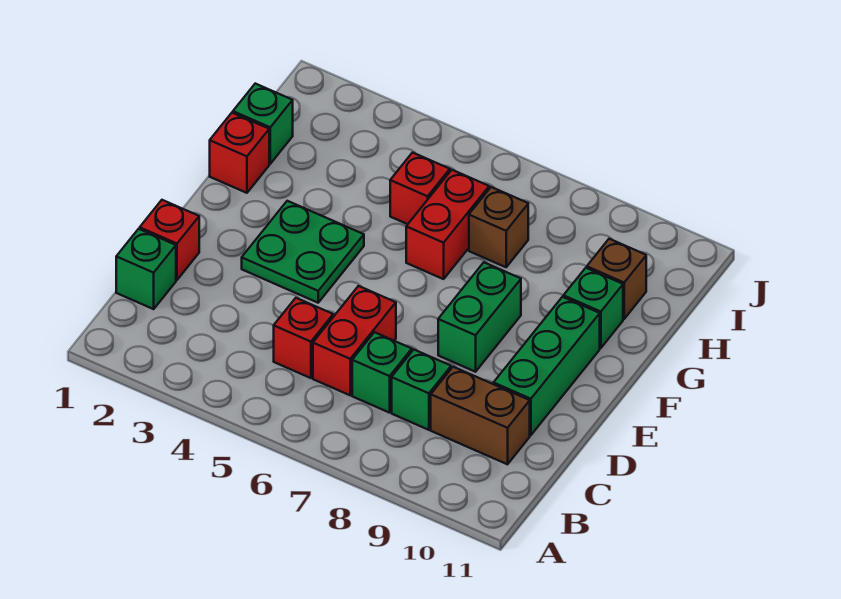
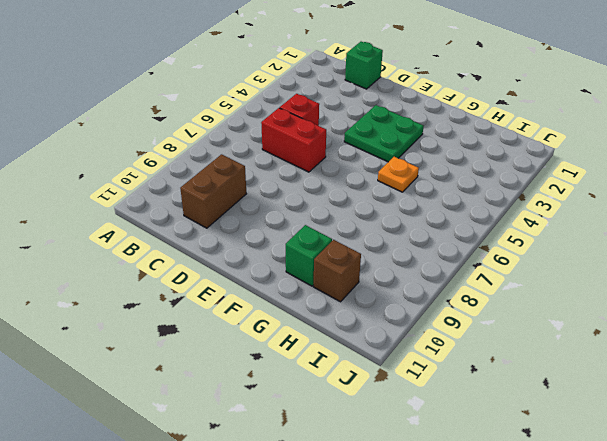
orange plate G5 level 1 -> none
none -> green brick C7 level 1
none -> green brick C8 level 1
none -> red brick D1 level 1

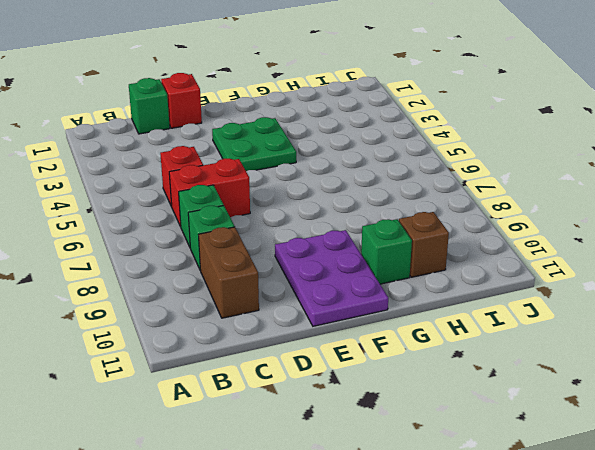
purple plate E9:F11 level 1 -> green brick D10:F10 level 1
none -> green brick E8:F8 level 1
none -> red brick G1 level 1
none -> red brick G6:H6 level 1

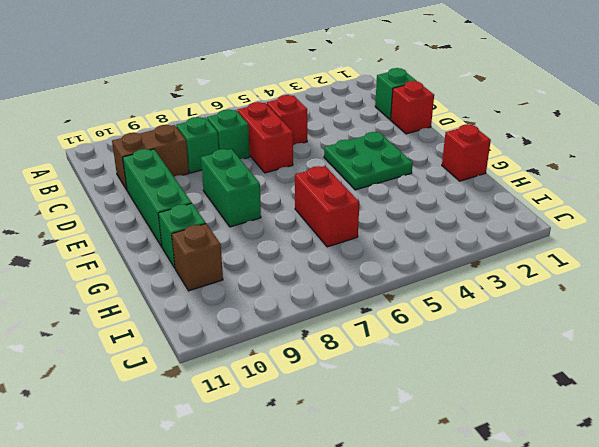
none -> green brick H1 level 1
none -> red brick H5 level 1
none -> brown brick H7 level 1

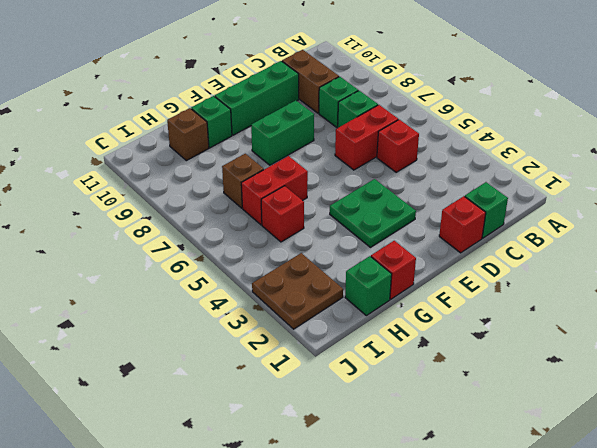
brown plate I2:J3 level 1 -> none

